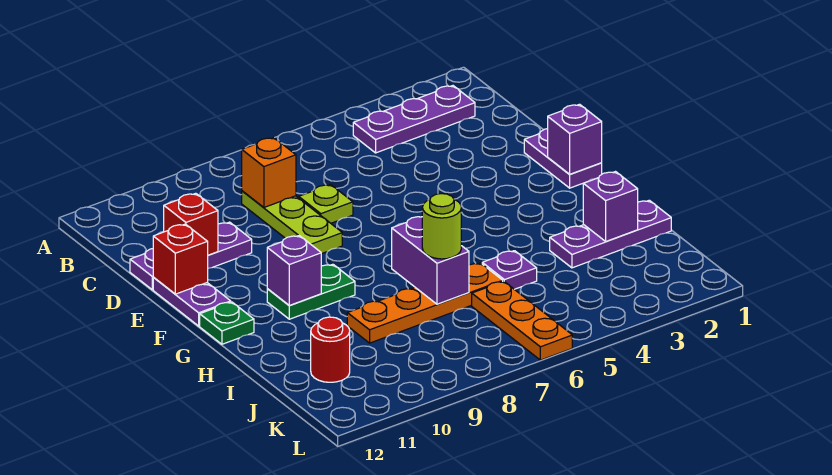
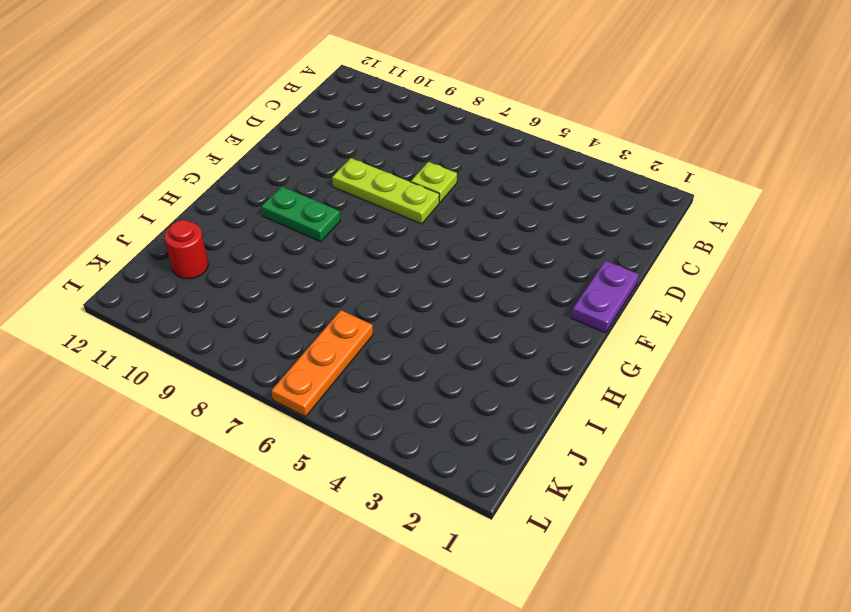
lime plate E7:E9 level 1 -> lime plate C8:E8 level 1
none -> purple plate B2:B4 level 1
none -> purple plate D10:D12 level 1
none -> purple plate E12:F12 level 1

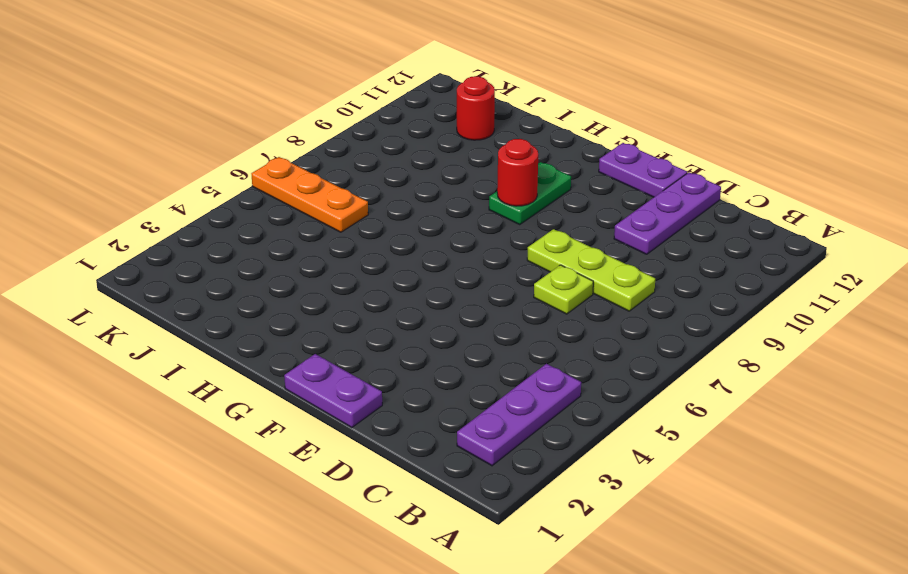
red round brick G9 level 2 -> none
none -> green plate G12 level 1
none -> purple plate I1:I3 level 1
none -> purple plate I5 level 1

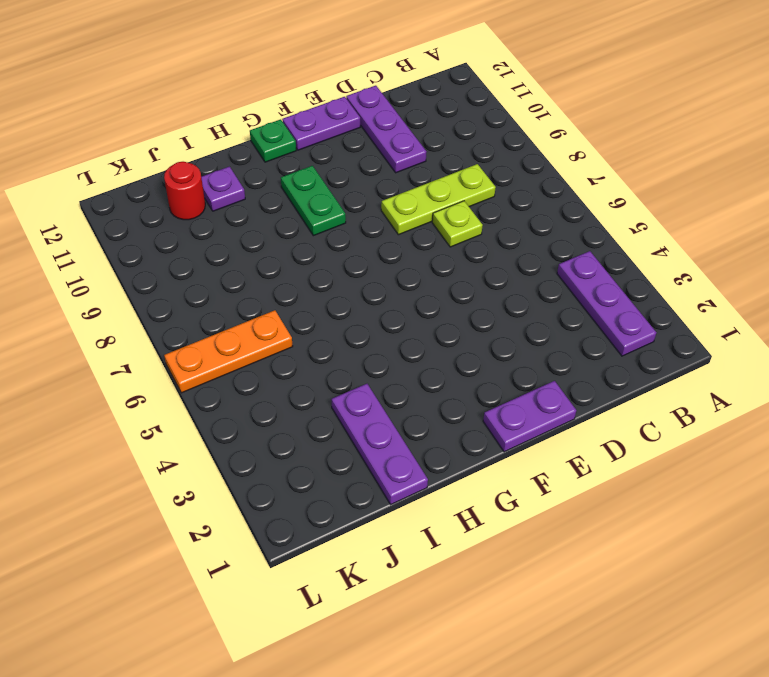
purple plate I11 level 1 -> purple plate I5 level 1
none -> orange plate I6:I9 level 1
none -> orange brick C8 level 2
none -> red brick D11 level 2

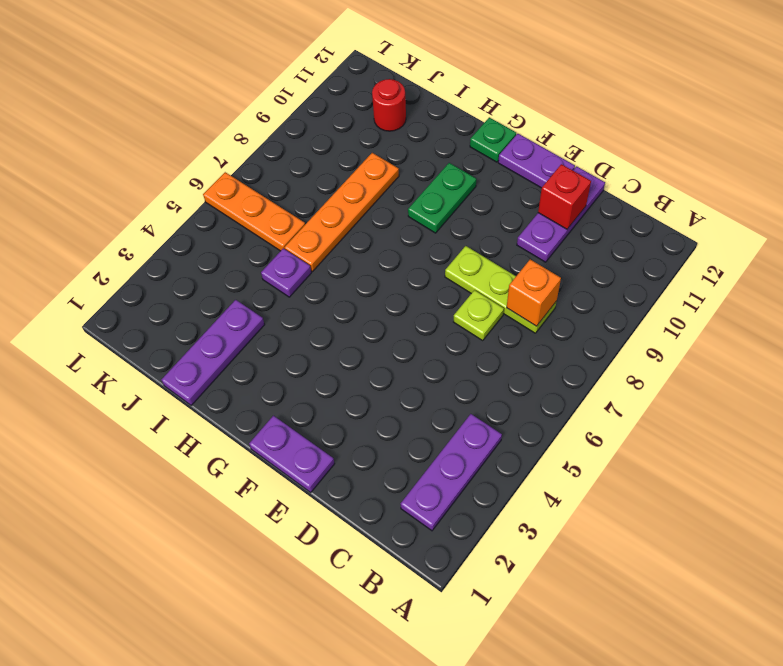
none -> red brick E12 level 2
none -> purple brick F1 level 2
none -> purple brick G10 level 2

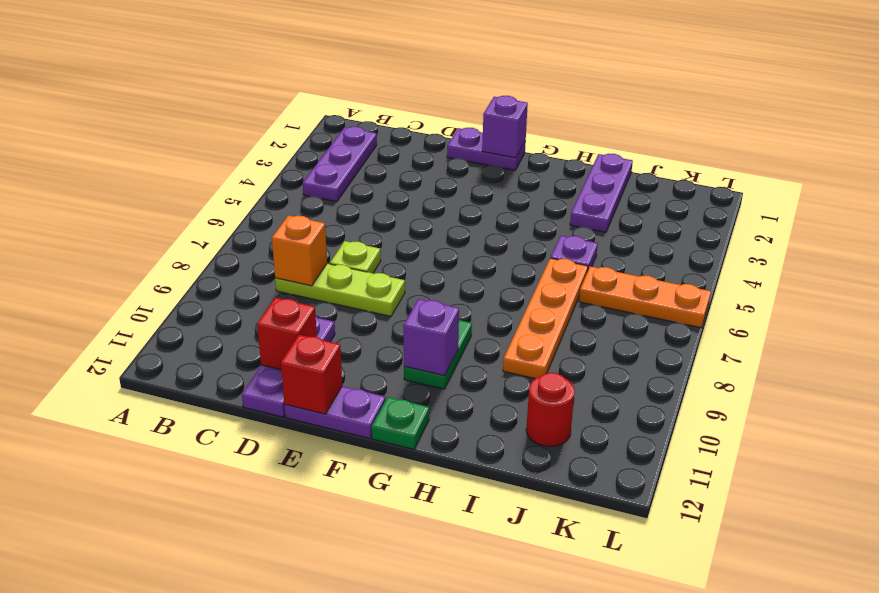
none -> purple brick H7:I7 level 2
none -> purple brick I2 level 2
none -> lime round brick I7 level 3

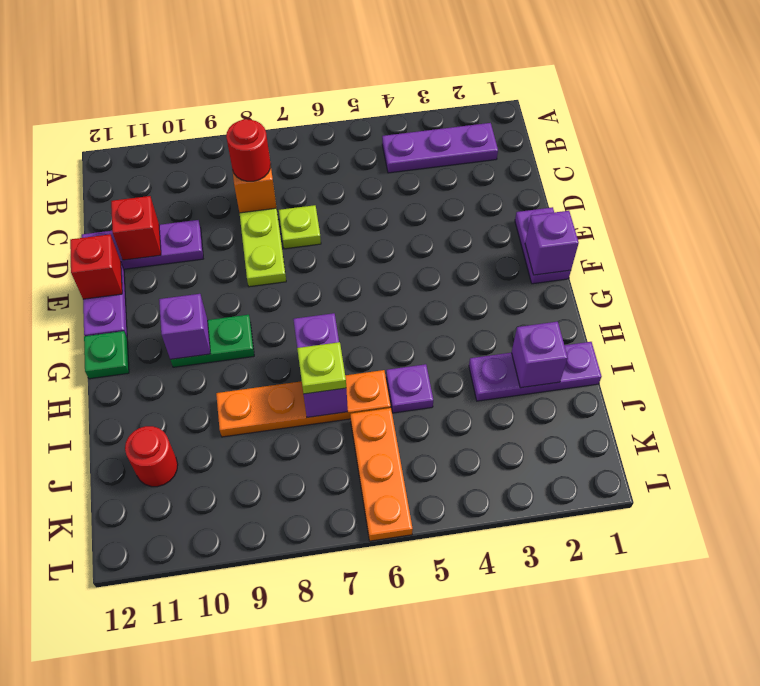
red round brick C8 level 3 -> none
lime plate I7 level 3 -> lime round brick I7 level 3

